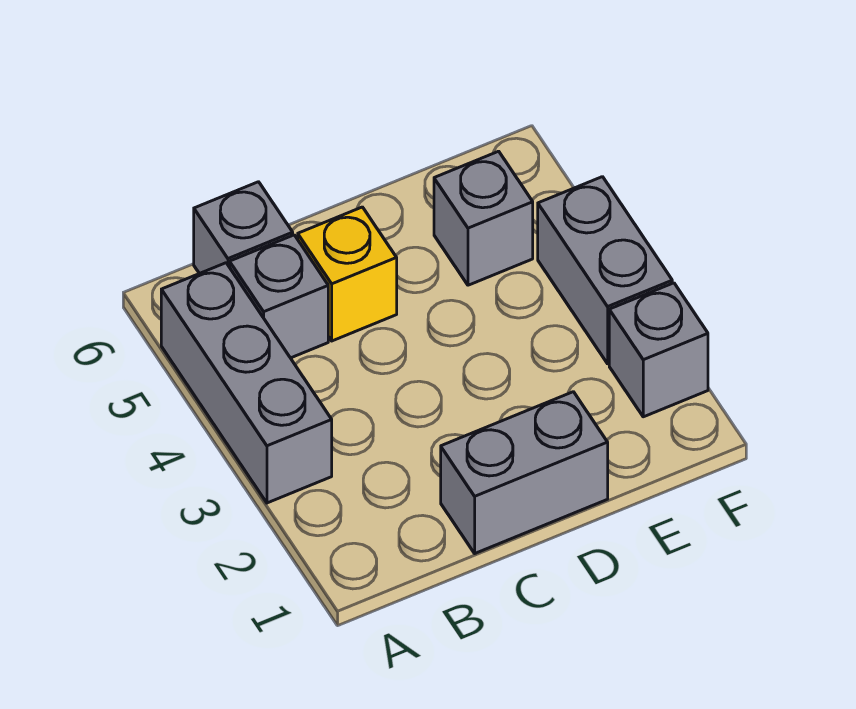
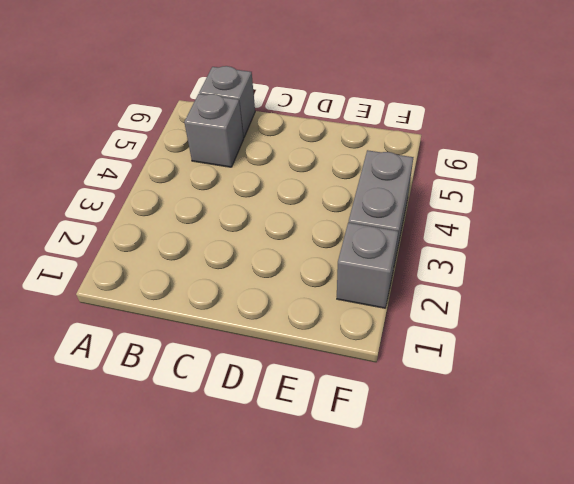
none -> grey brick A3:A5 level 1
none -> grey brick C1:D1 level 1

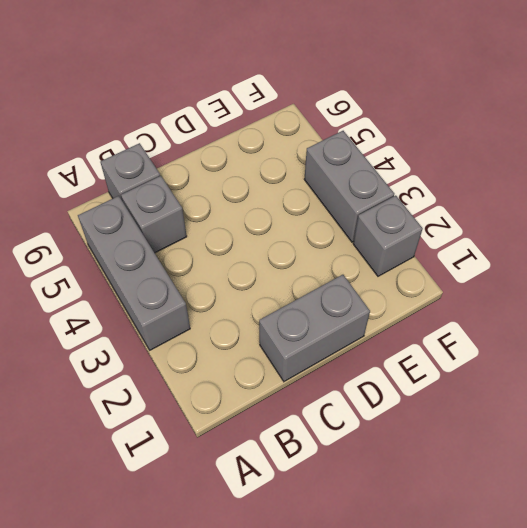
none -> yellow brick C5 level 1
none -> grey brick E5 level 1

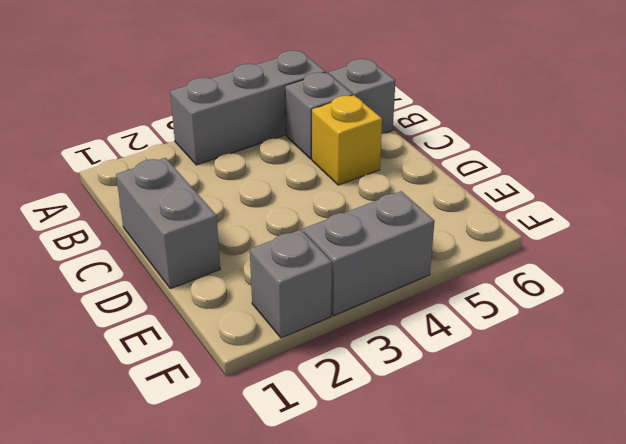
none -> grey brick E5 level 1

